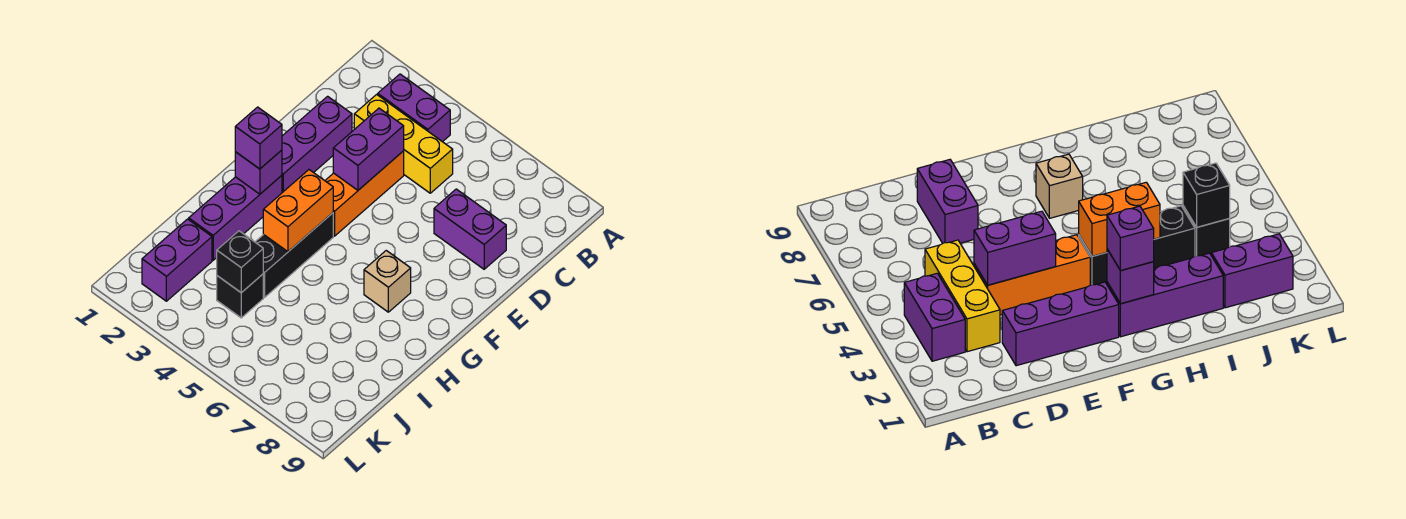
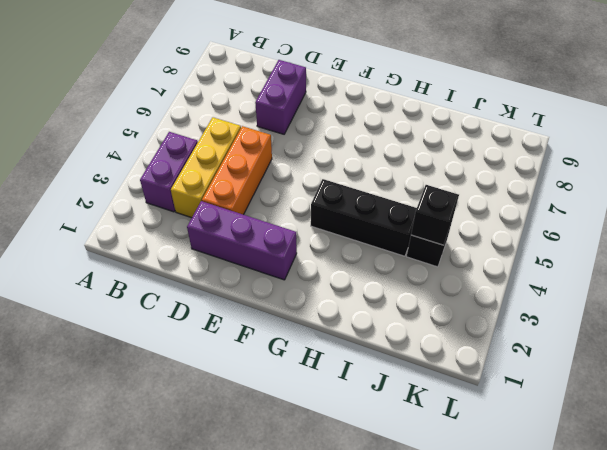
orange brick D3:D5 level 1 -> orange brick D4:F4 level 1
none -> purple brick G2:I2 level 1
none -> tan brick G7 level 1
none -> purple brick J2:K2 level 1

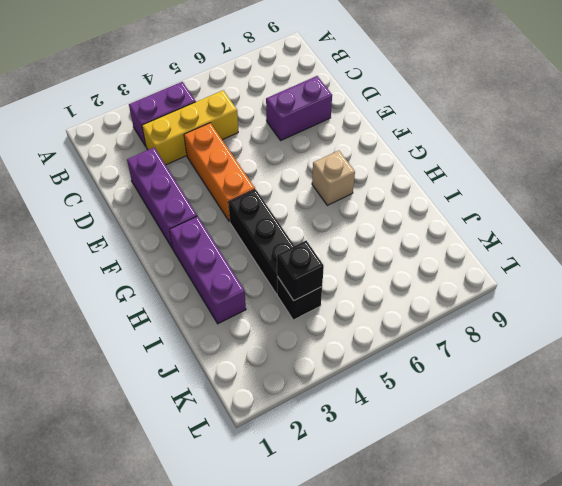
none -> purple brick J2:K2 level 1
none -> purple brick D4:E4 level 2
none -> purple brick G2 level 2

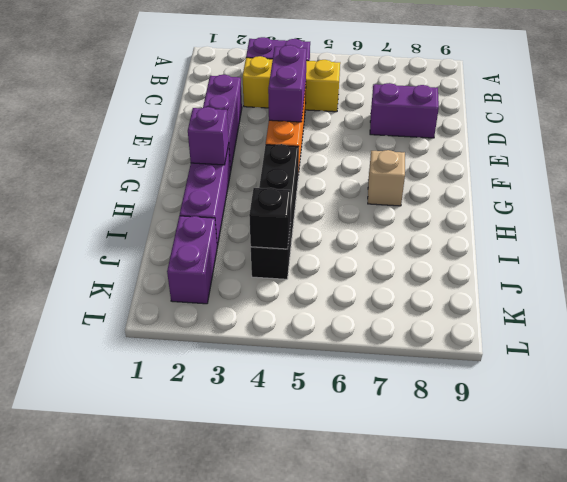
none -> orange brick G4:H4 level 2
none -> purple brick G2 level 3

